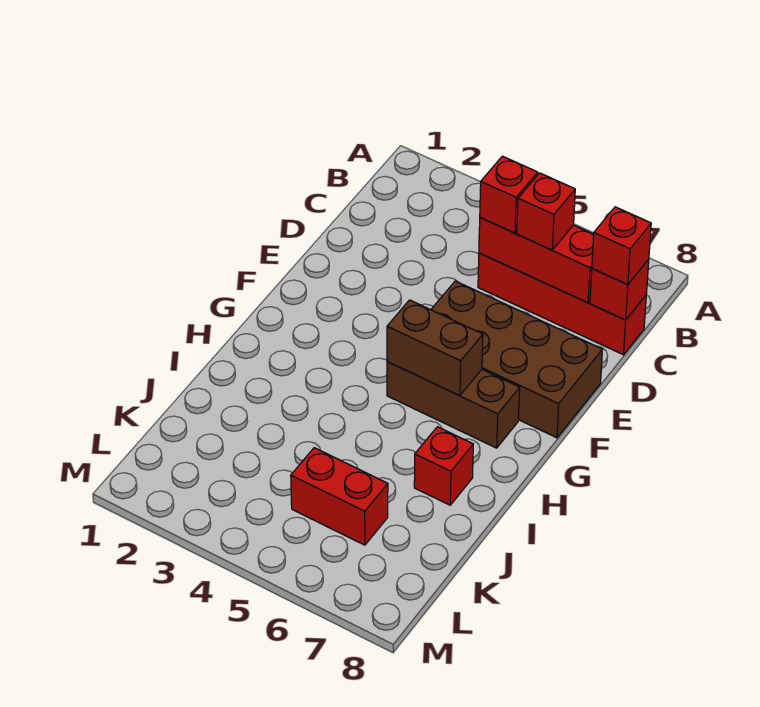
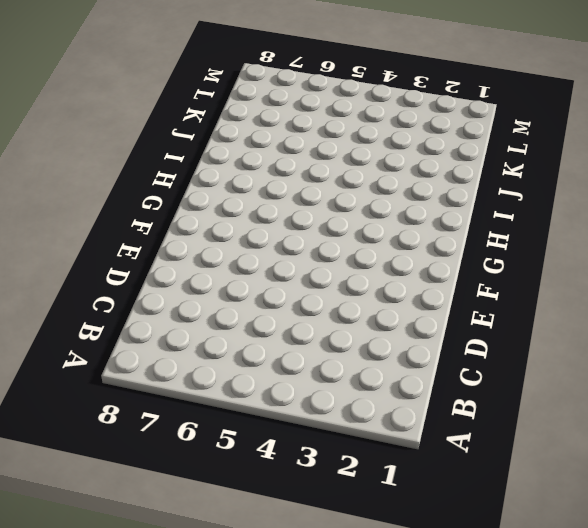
none -> red brick C5:C8 level 1
none -> brown brick E5:F8 level 1

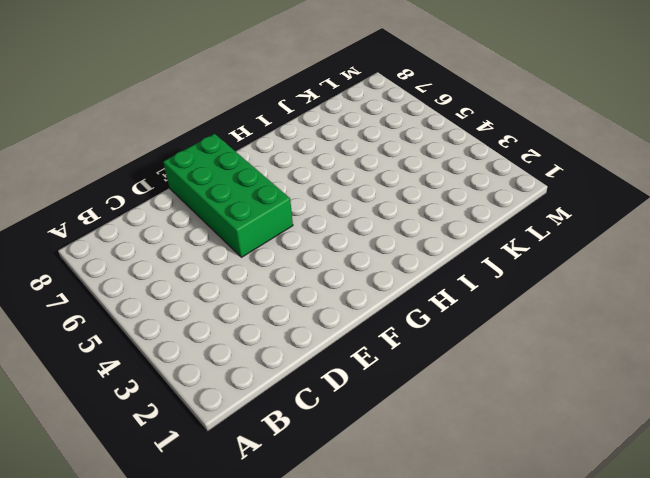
green brick E5:F8 level 1 -> brown brick E5:F8 level 1
none -> red brick C5:C8 level 1
none -> brown brick G5:G7 level 1

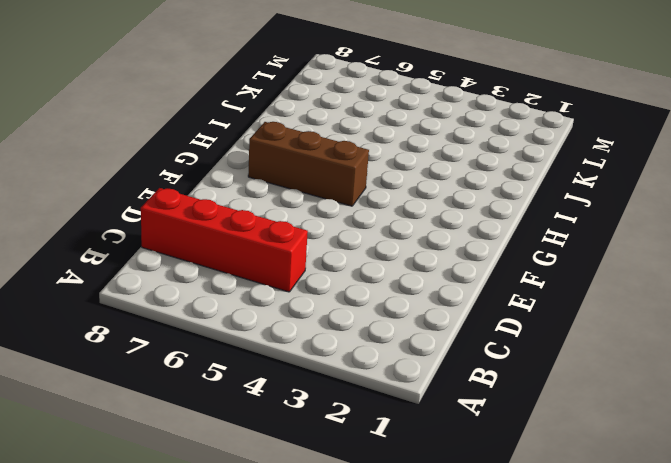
none -> brown brick E5:F8 level 1
none -> red brick I7 level 1

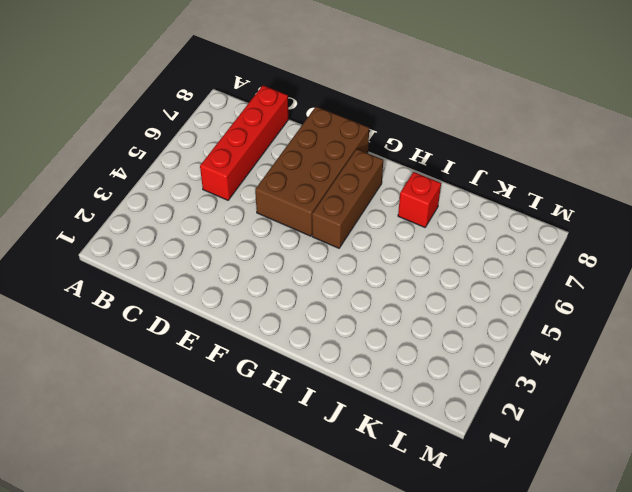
none -> red brick K5:K6 level 1
none -> red brick C5:C7 level 2

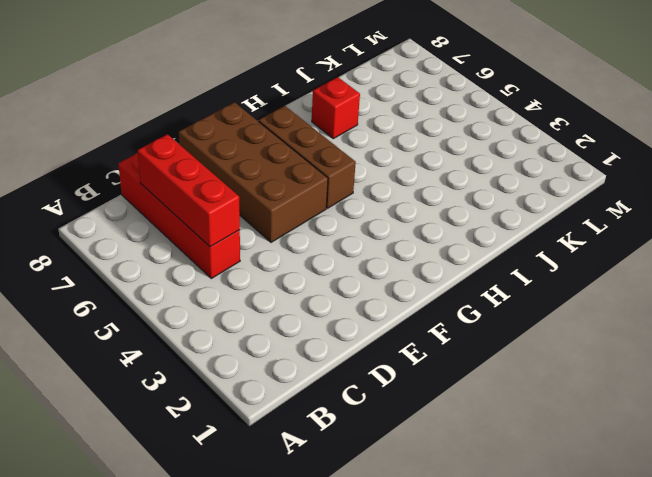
none -> red brick K5:K6 level 1
none -> red brick C8 level 2

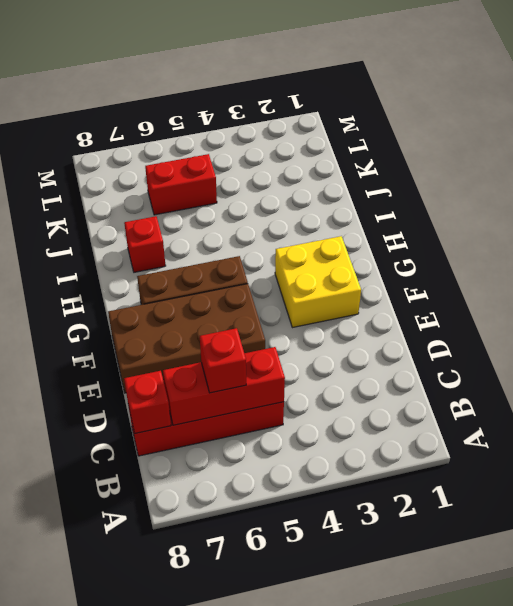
yellow brick F2:G3 level 1 -> none
none -> brown brick G5:G6 level 2
none -> red brick C5 level 3

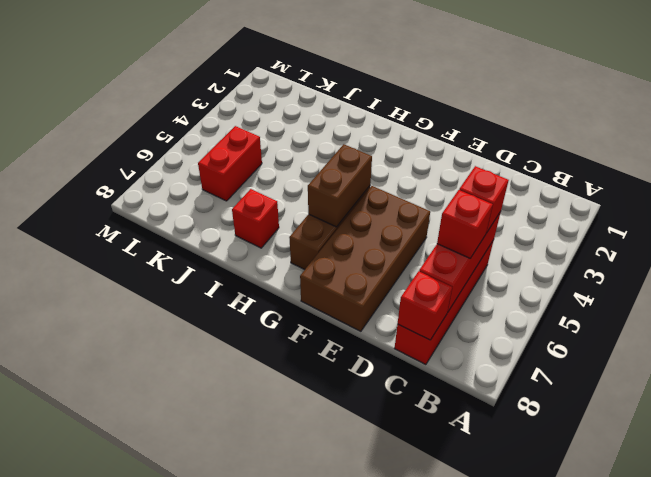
none -> red brick C8 level 3

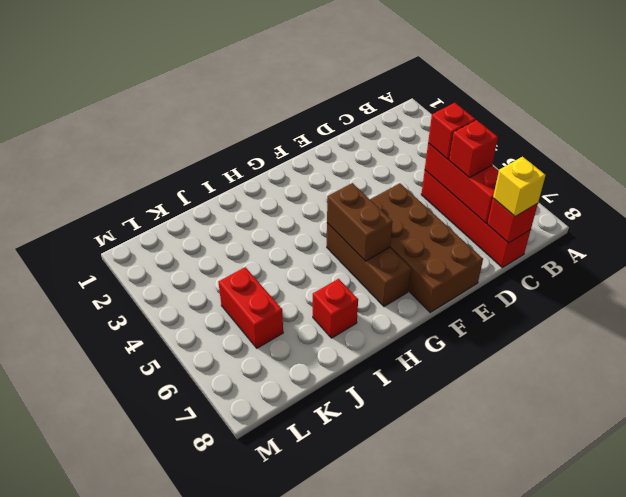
yellow brick C8 level 3 -> red brick C8 level 3

